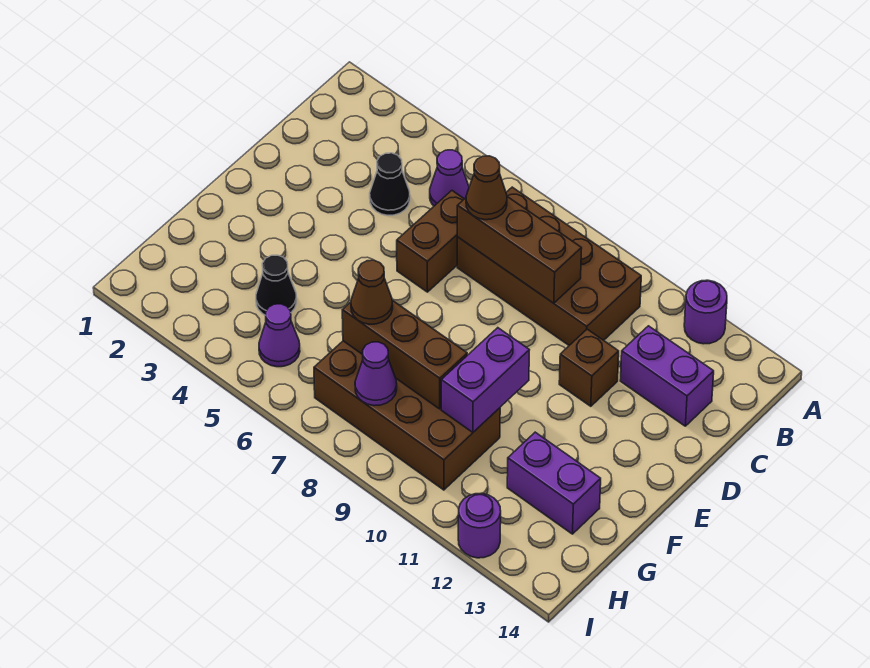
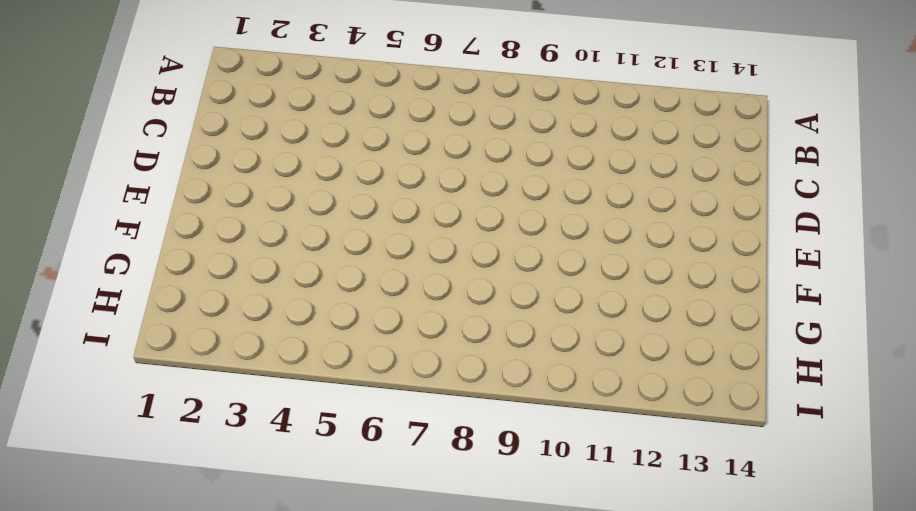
none -> purple round brick A12 level 1
none -> purple cone B5 level 1
none -> brown brick B7:C10 level 1

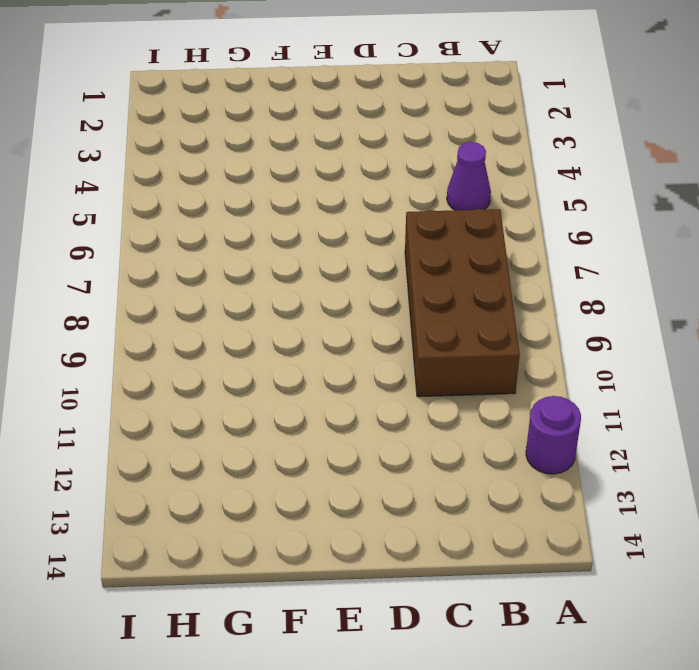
none -> black cone C4 level 1
none -> brown brick C6:D6 level 1
none -> purple brick C12:C13 level 1

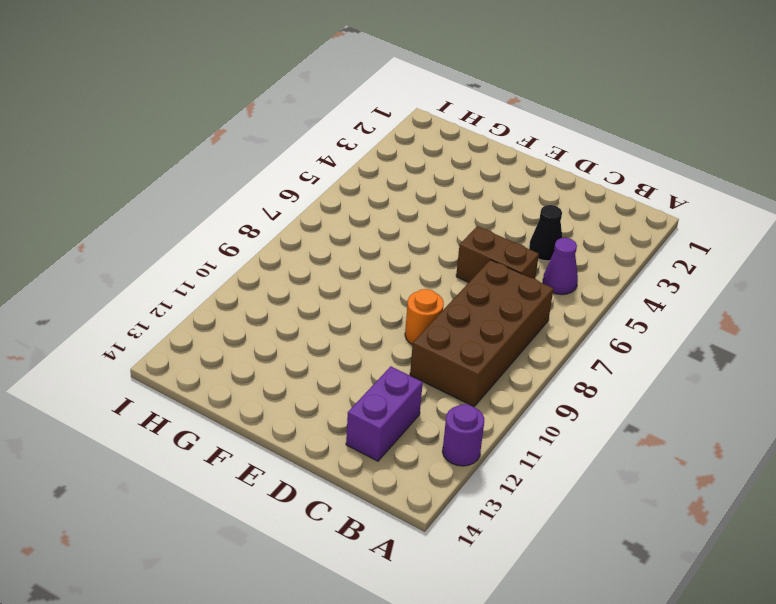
orange round brick D9 level 1 -> none
none -> brown brick D11 level 1
none -> black cone G4 level 1
none -> brown brick G7:H10 level 1

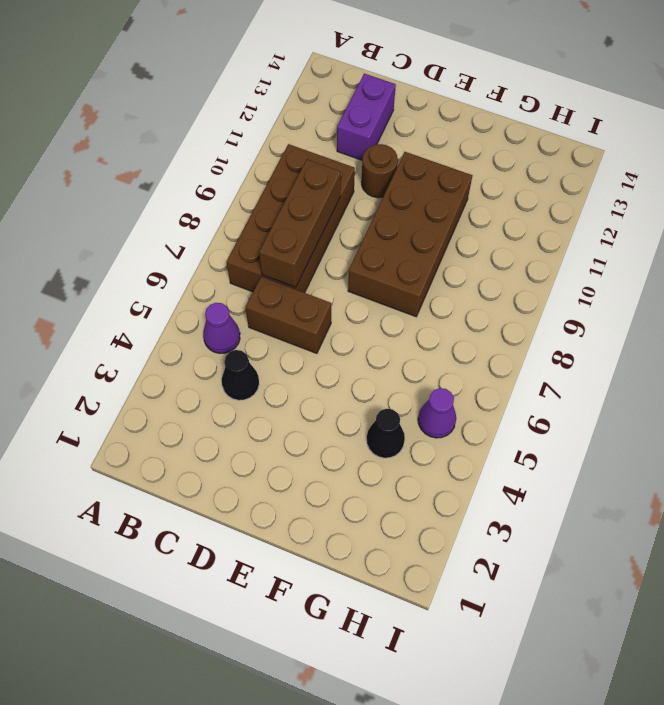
brown round brick D11 level 1 -> brown brick D11 level 1
brown brick E8:F11 level 1 -> brown brick G7:H10 level 1
none -> purple round brick A12 level 1
none -> purple brick G12:G13 level 1
none -> purple round brick I12 level 1

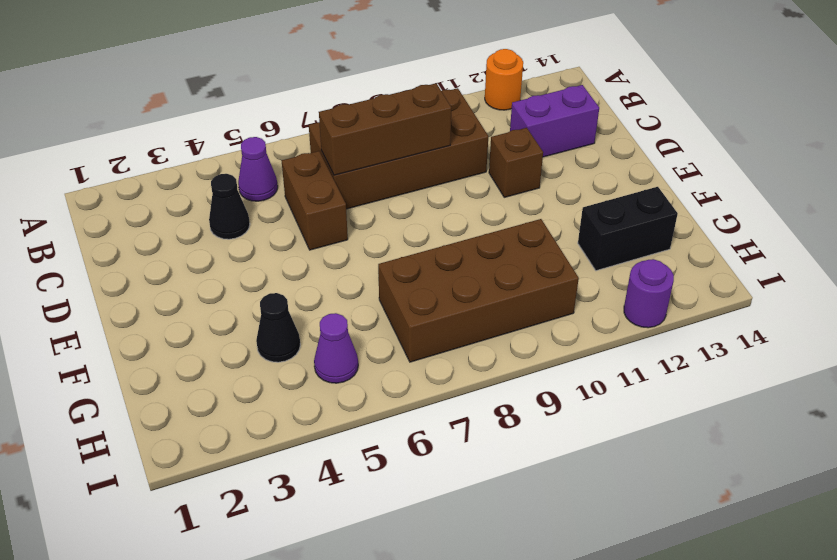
orange round brick A12 level 1 -> purple round brick A12 level 1
black brick G12:G13 level 1 -> purple brick G12:G13 level 1
none -> purple brick F10:G10 level 2
none -> brown brick G7:G9 level 2
none -> purple cone H8 level 2

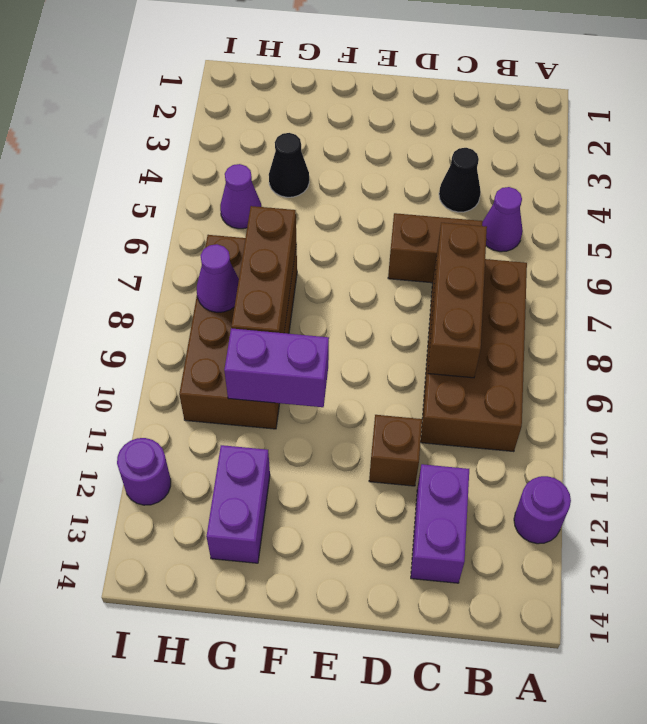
none -> brown cone C7 level 3
none -> brown cone G7 level 3

